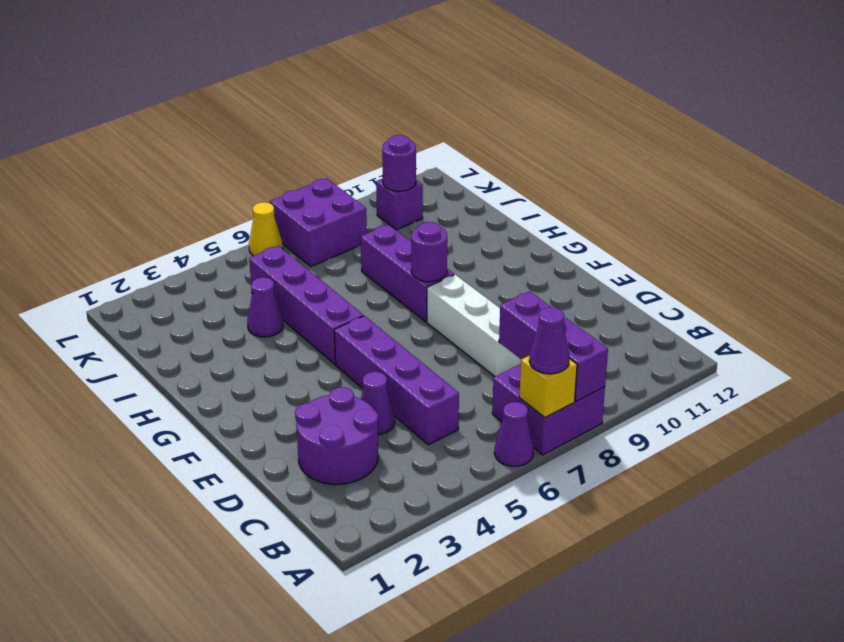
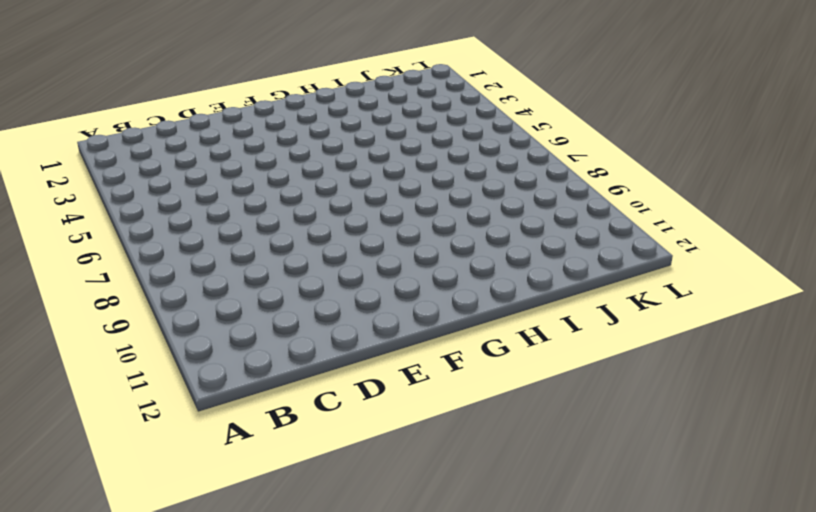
none -> purple cone A6 level 1
none -> purple brick A7:B8 level 1
none -> purple round brick C2:D3 level 1

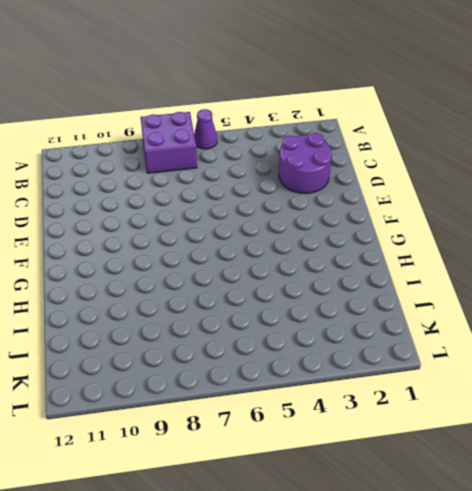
none -> purple brick C5:F5 level 1
none -> purple cone D4 level 1
none -> white brick D8:F8 level 1

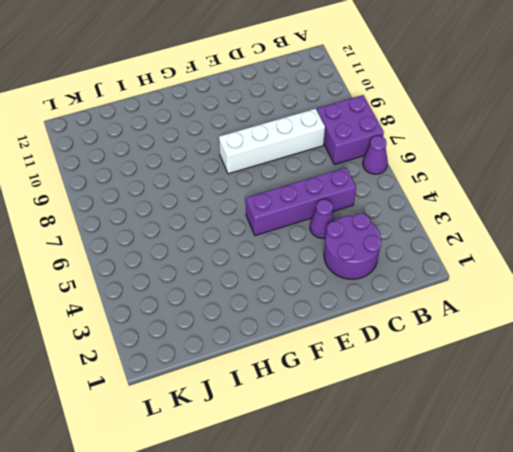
white brick C8:F8 level 1 -> white brick D8:F8 level 1
none -> purple brick G5:J5 level 1
none -> purple brick G8:I8 level 1
none -> purple cone I4 level 1

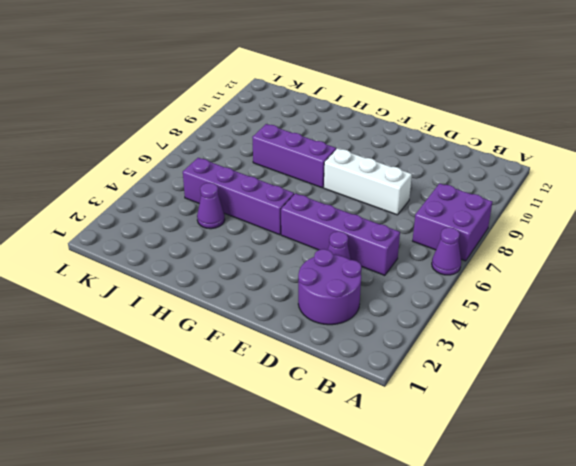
none -> purple brick K7:L8 level 1
none -> purple brick K10 level 1
none -> yellow cone L6 level 1

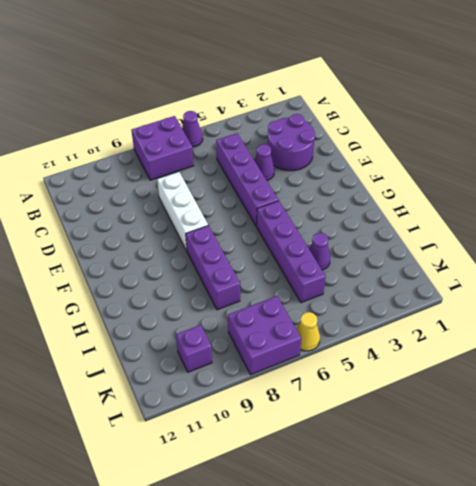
none -> yellow brick A7 level 2
none -> purple brick A8:C8 level 2
none -> purple round brick G8 level 2

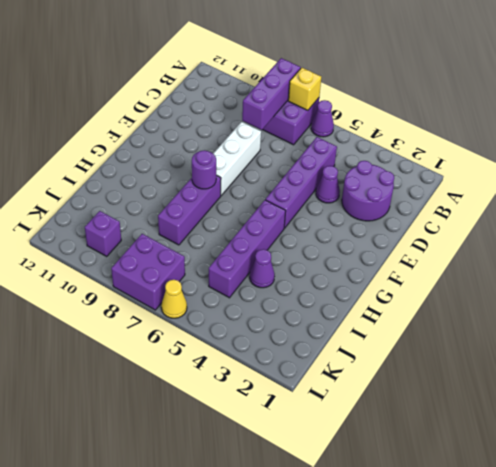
none -> purple round brick K10 level 2
none -> purple cone A7 level 3

